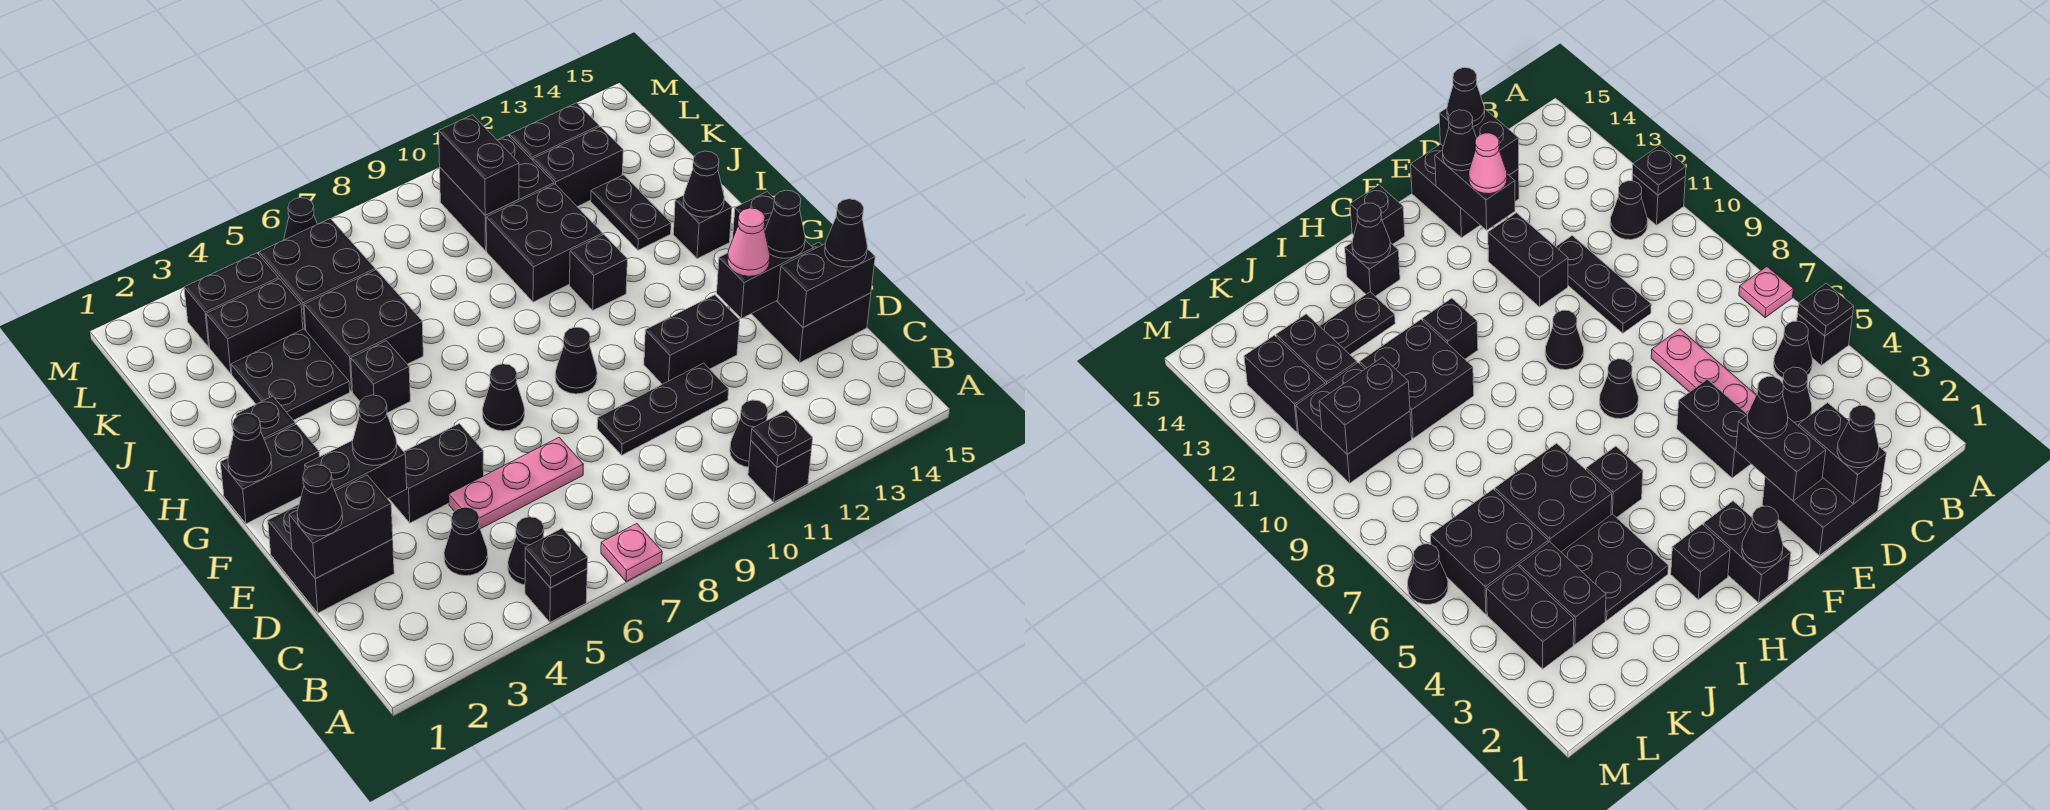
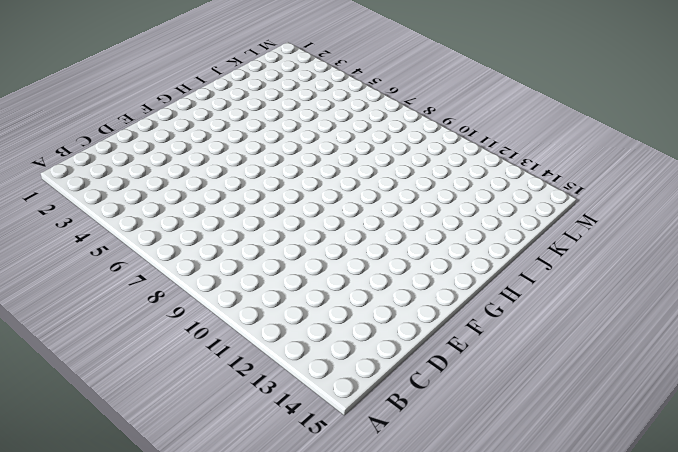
none -> black brick A5 level 1
none -> pink plate A7 level 1
none -> black brick A11 level 1
none -> black cone B5 level 1

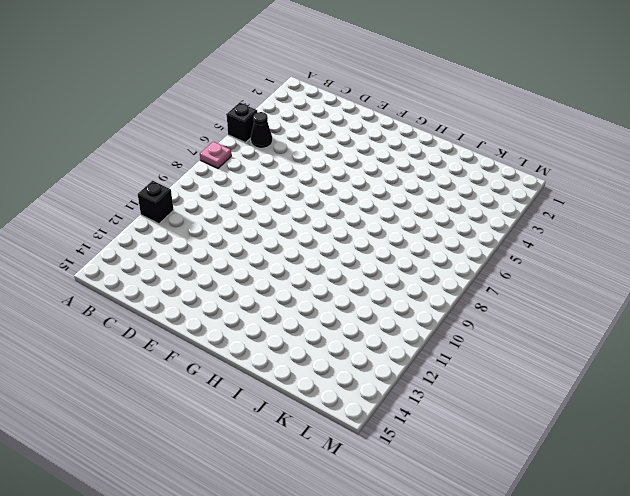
none -> black cone B11 level 1
none -> black cone C4 level 1
none -> black brick D1:E2 level 1
none -> pink plate D5:D7 level 1

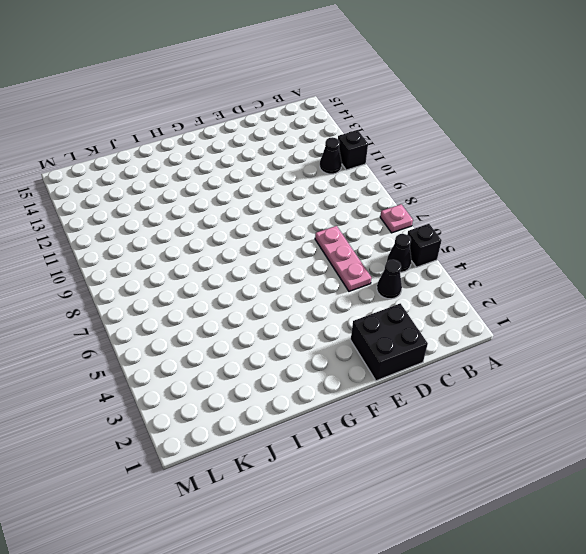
none -> black plate D9:D11 level 1
none -> black brick D14:E15 level 1
none -> black brick E4:E5 level 1
none -> black brick E11:E12 level 1

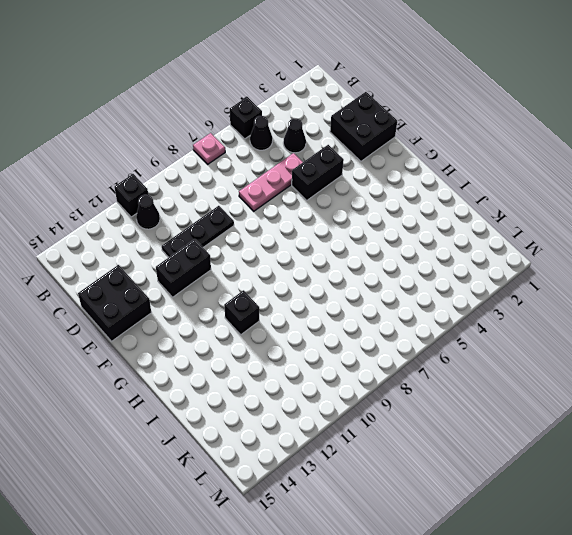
none -> black cone F7 level 1
none -> black cone F9 level 1
none -> black brick G1:G2 level 1
none -> black brick G15 level 1

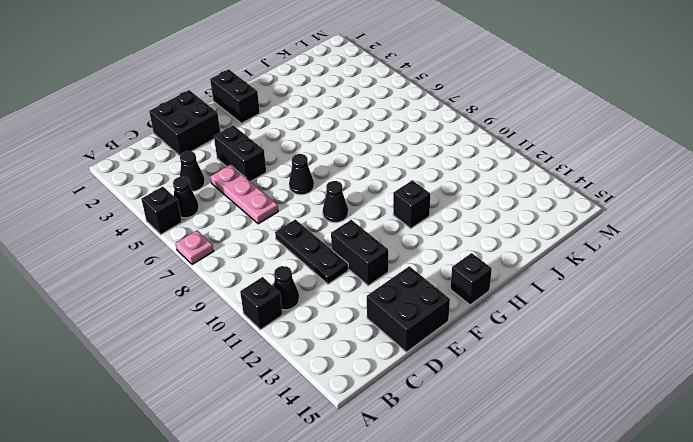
none -> black brick H2 level 1
none -> black brick H5 level 1
none -> black brick H14 level 1
none -> black plate I3:J4 level 1

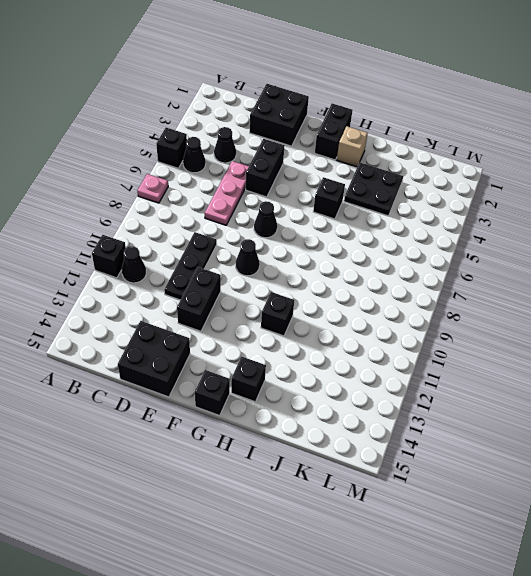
tan brick H2 level 1 -> black brick H2 level 1
none -> black brick I5:J6 level 1
none -> black brick I10:J11 level 1
none -> black plate I13:J13 level 1
none -> black brick K3:K4 level 1

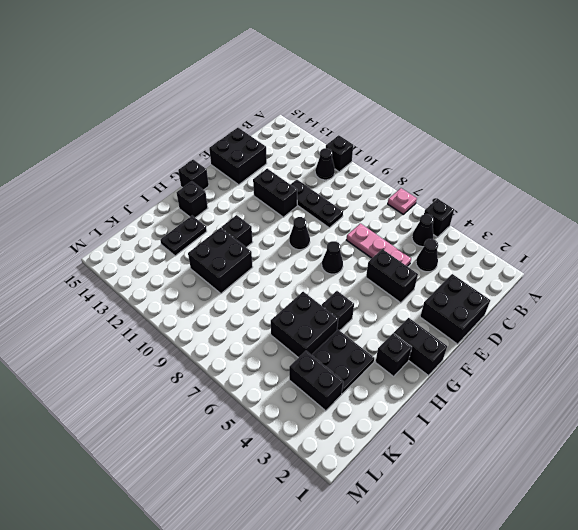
none -> black brick K5:L6 level 1
none -> black brick K10:L11 level 1
none -> black brick K12:K13 level 1
none -> black brick L3:L4 level 1

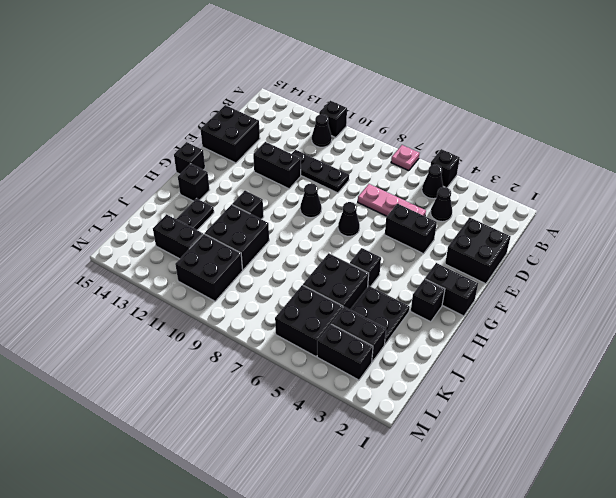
none -> black brick L12:L13 level 1
none -> black cone M6 level 1
none -> black plate A5 level 2
none -> black plate A11 level 2

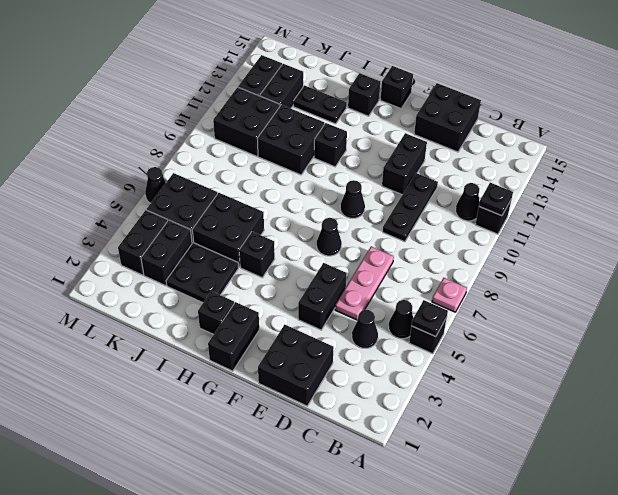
none -> black brick D1:D2 level 2
none -> black brick D14:D15 level 2
none -> black brick E2:E3 level 2
none -> black brick E13:E14 level 2

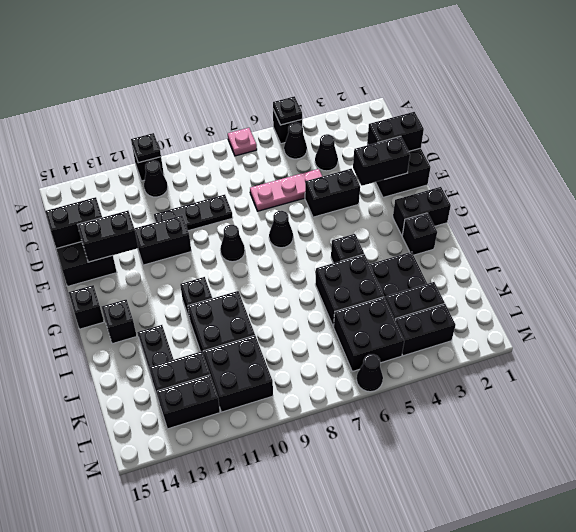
none -> black cone G1 level 2
none -> black cone H14 level 2
none -> black brick K10:L10 level 2
none -> black cone D1 level 3

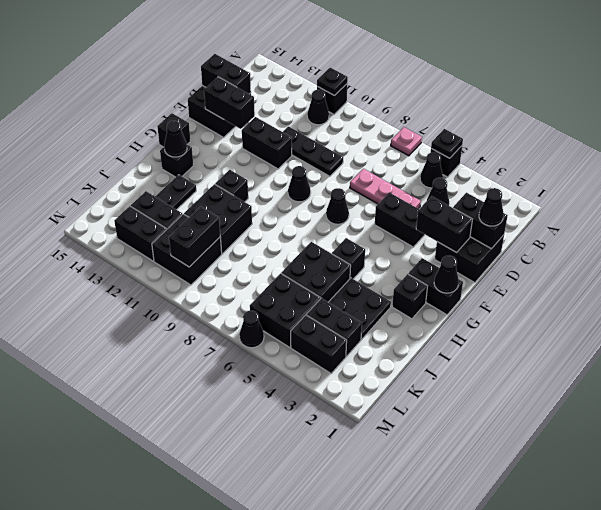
none -> black cone D15 level 3
none -> black cone E3 level 3
none -> pink cone E13 level 3
none -> black cone E14 level 3

